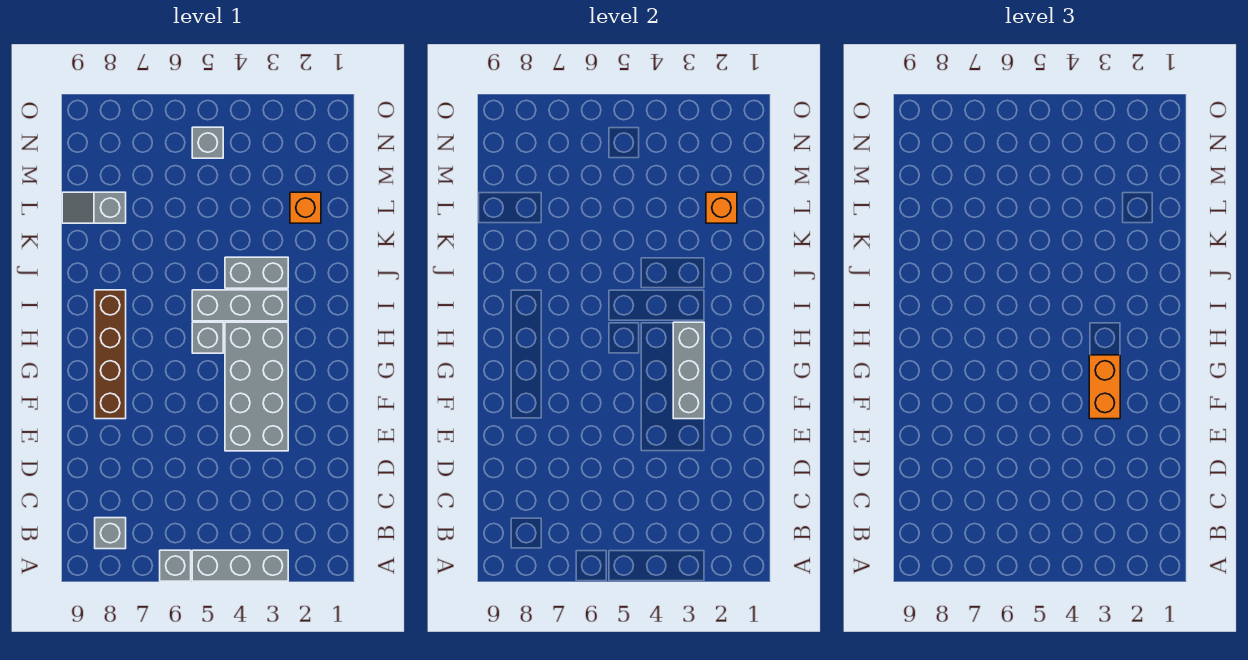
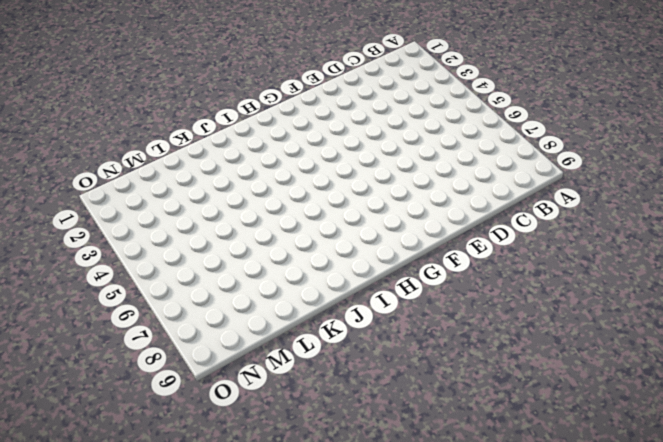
none -> grey brick A3:A5 level 1
none -> grey brick A6 level 1
none -> grey brick B8 level 1

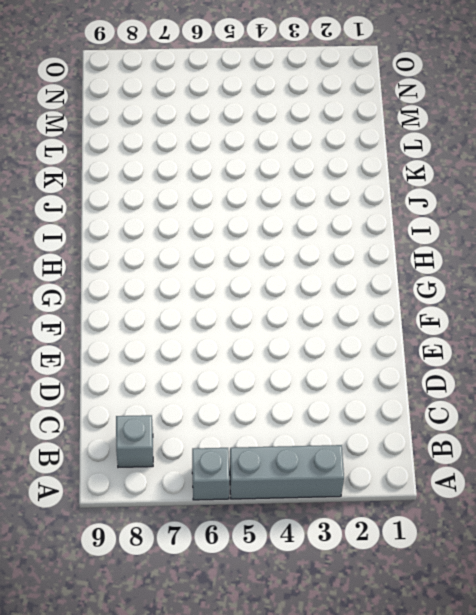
none -> grey brick E3:H4 level 1
none -> brown brick F8:I8 level 1
none -> grey brick H5 level 1

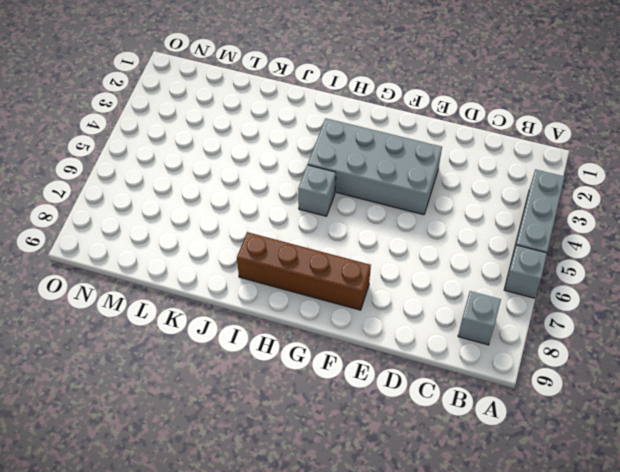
none -> grey brick I3:I5 level 1
none -> grey brick J3:J4 level 1
none -> orange brick L2 level 1

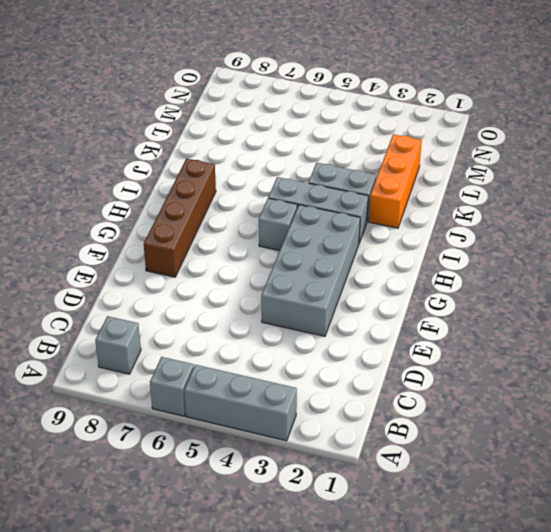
orange brick J2:L2 level 1 -> orange brick L2 level 1
none -> grey slope L8:L9 level 1 top 8
none -> grey brick N5 level 1
none -> grey brick F3:H3 level 2

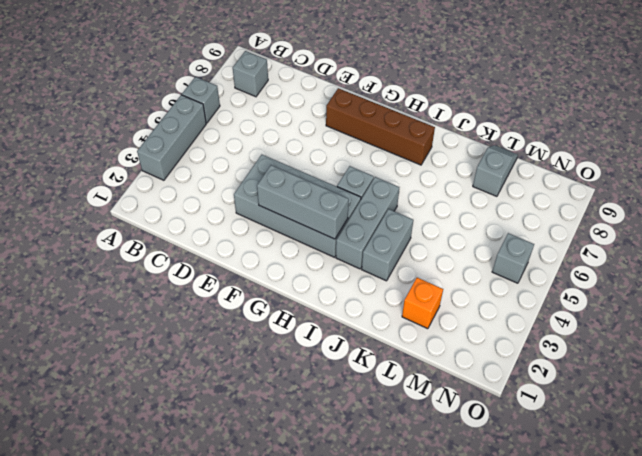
none -> orange brick L2 level 2
none -> orange brick F3:G3 level 3

